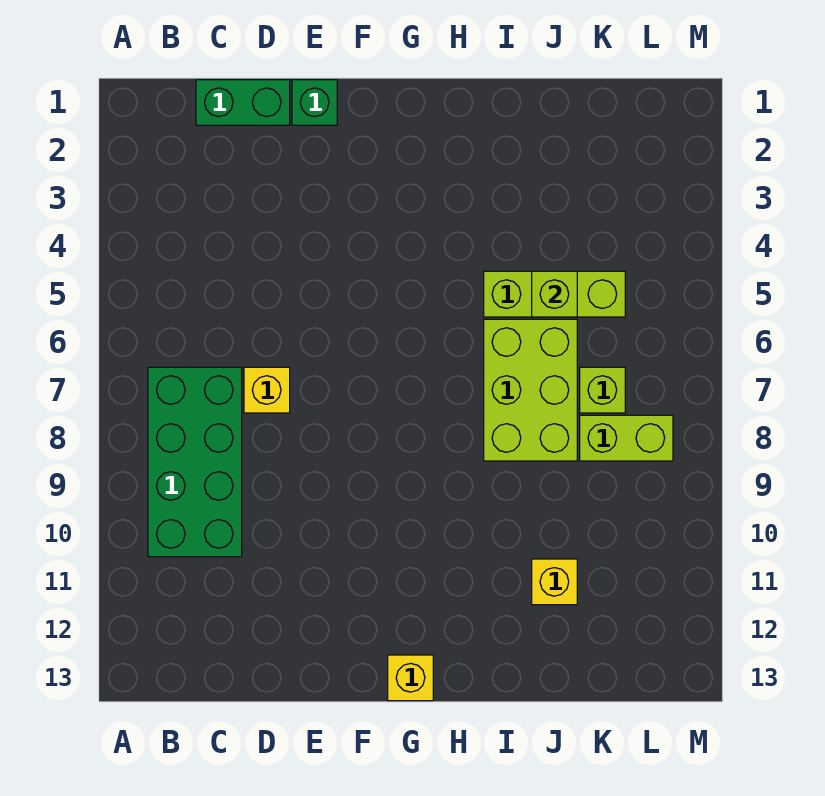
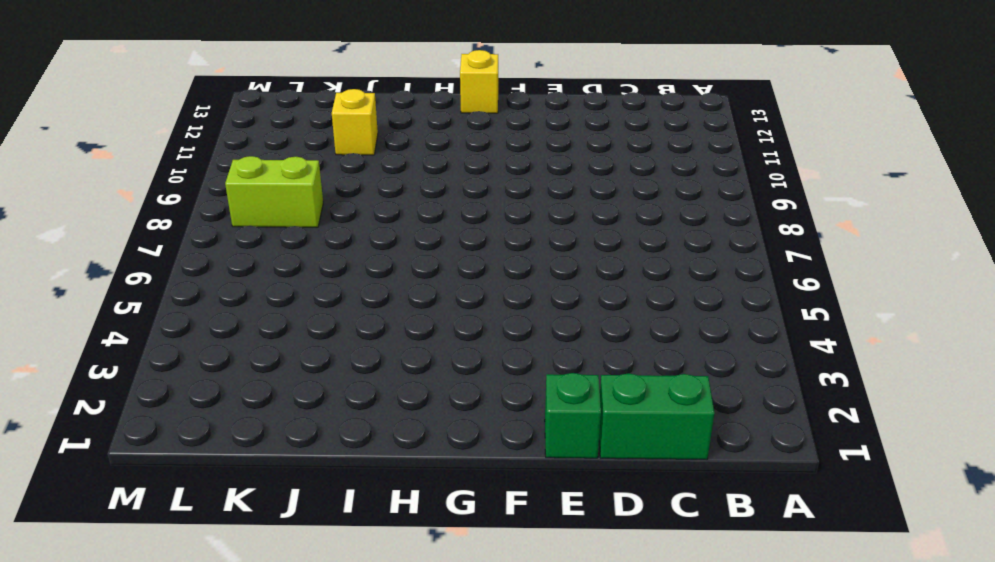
none -> green brick B7:C10 level 1
none -> yellow brick D7 level 1

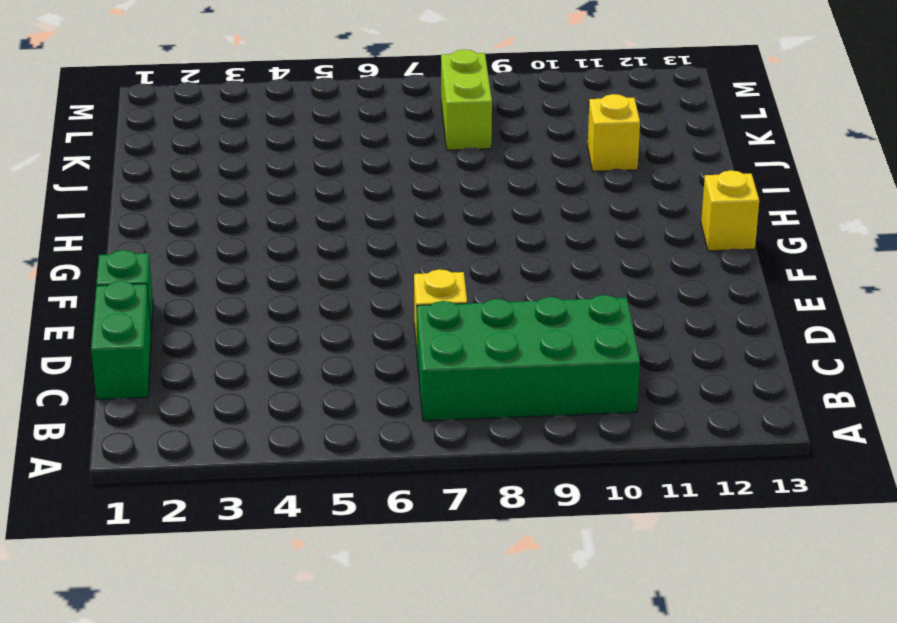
none -> lime brick I5:K5 level 1
none -> lime brick I6:J8 level 1

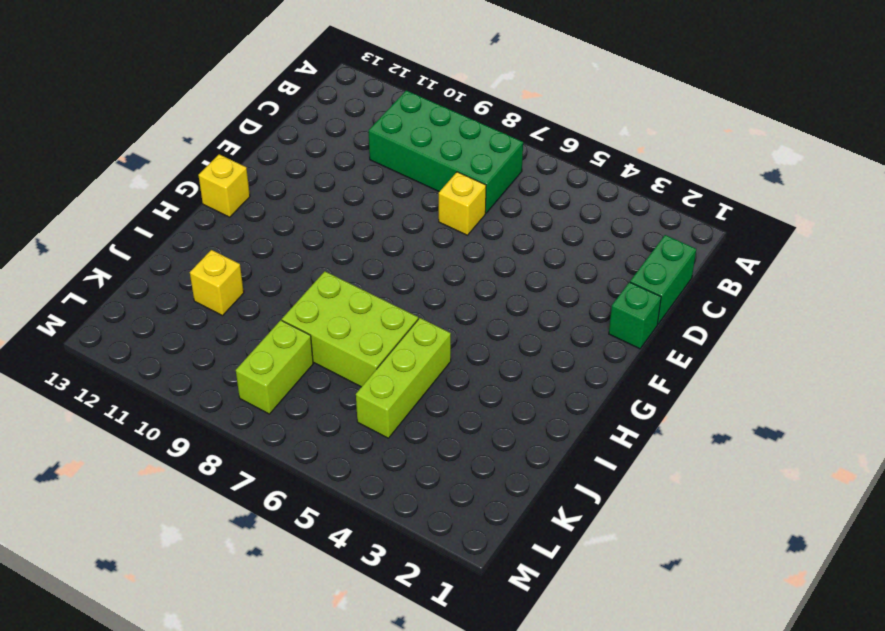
none -> lime brick K7 level 1
none -> lime brick J5 level 2

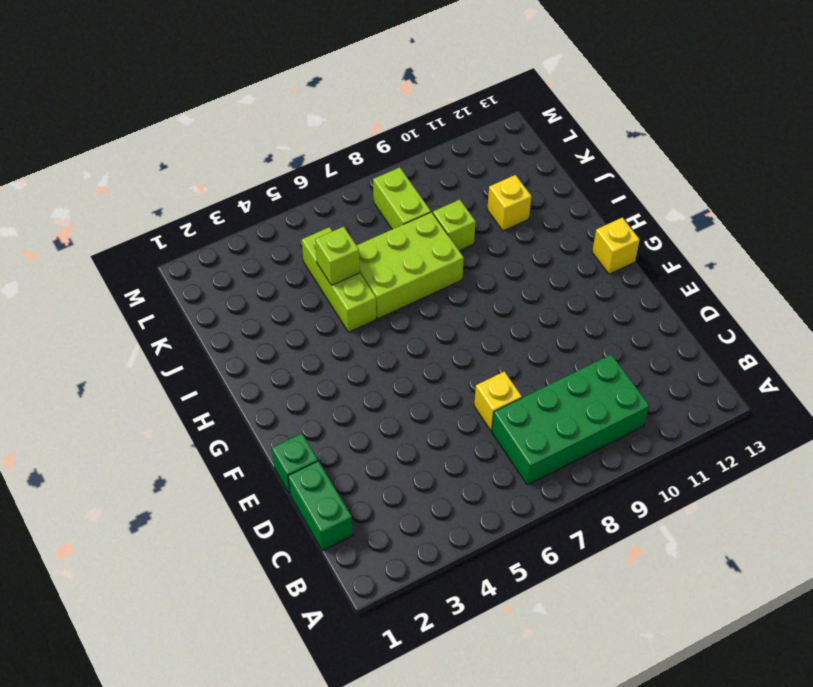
lime brick J9 level 1 -> lime brick K7 level 1

